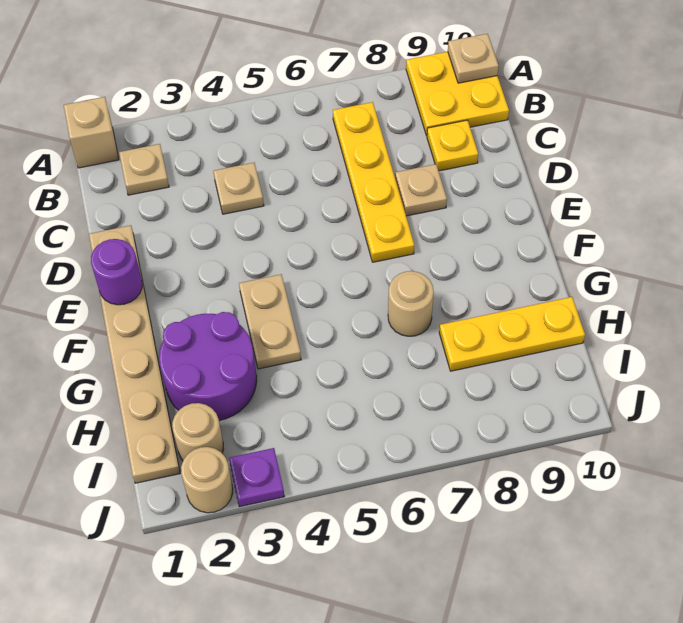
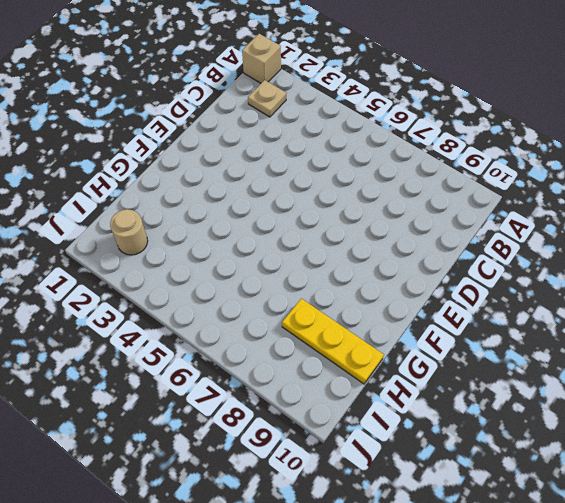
none -> yellow plate A9:B10 level 1
none -> yellow plate B7:E7 level 1
none -> tan plate C4 level 1

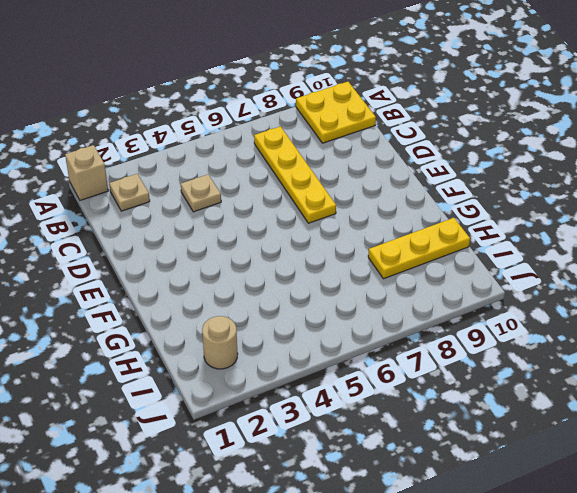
none -> yellow plate C9 level 1
none -> tan plate D1:I1 level 1
none -> tan plate D8 level 1

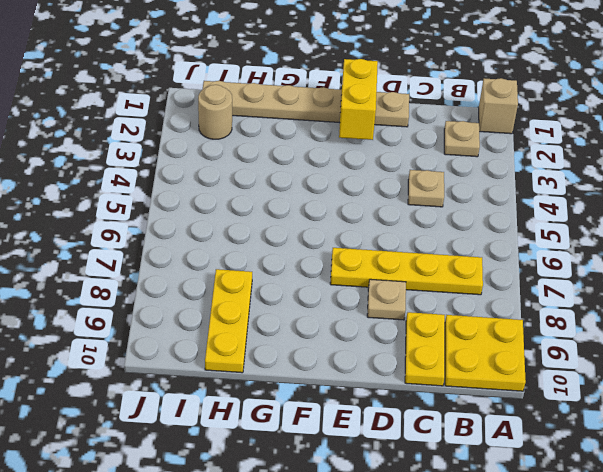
yellow plate C9:C10 level 1 -> yellow plate C9 level 1
yellow brick E1:E2 level 2 -> purple round brick E1 level 2
none -> tan plate F4:G4 level 1
none -> purple round brick G2:H3 level 1
none -> tan round brick G7 level 1

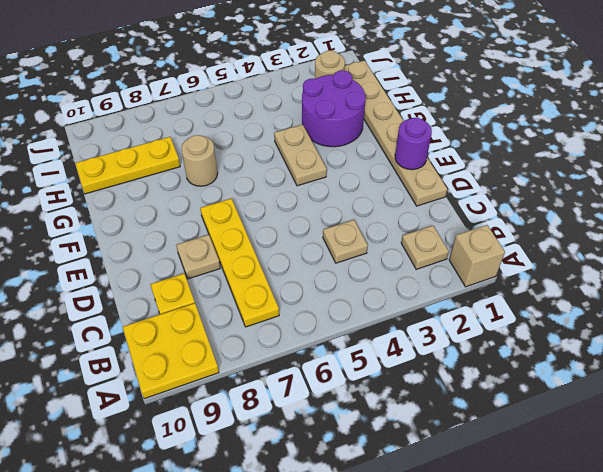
none -> tan round brick J2 level 1
none -> purple plate J3 level 1
none -> tan plate A10 level 2

